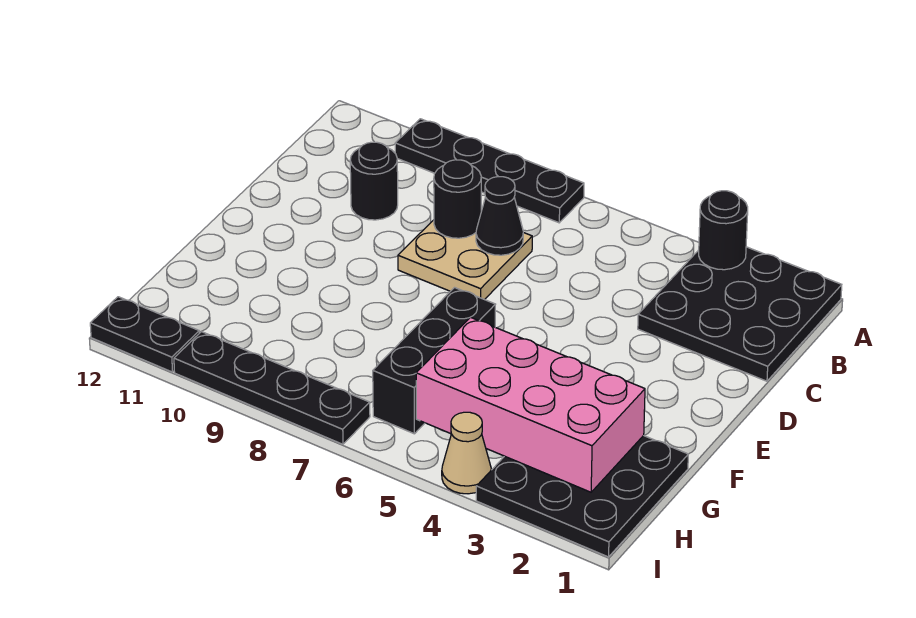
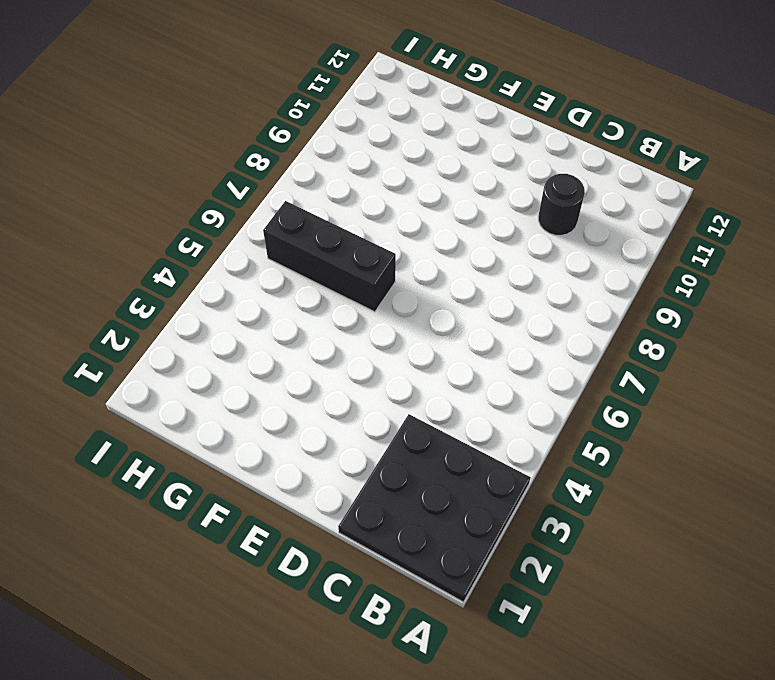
none -> black plate A7:A10 level 1
none -> tan plate C7:D8 level 1
none -> black plate G1:I3 level 1

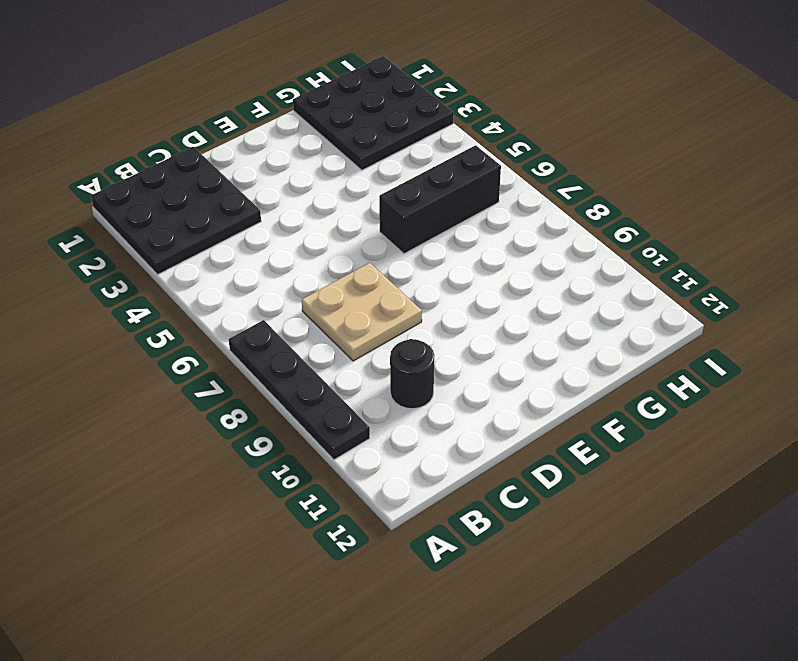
none -> tan cone I4 level 1
none -> black plate I7:I10 level 1
none -> black plate I11:I12 level 1

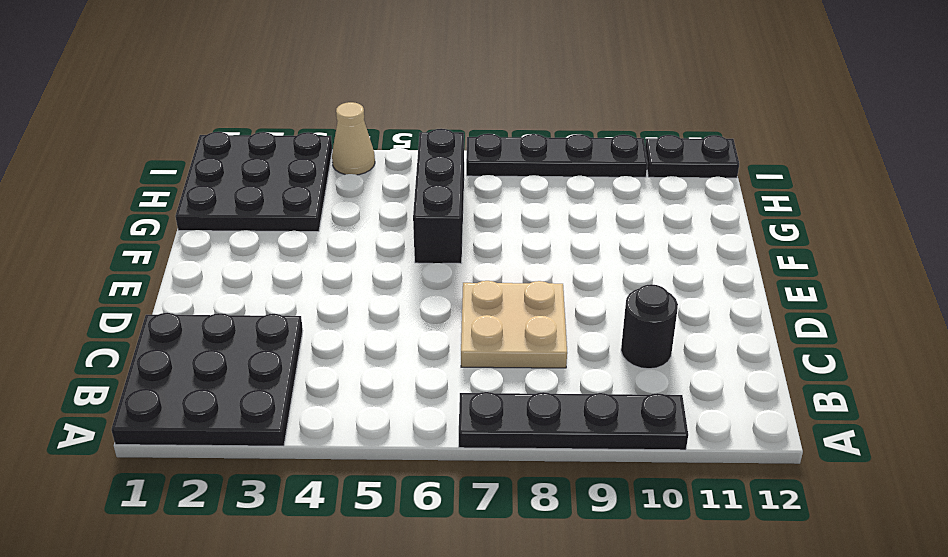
none -> black round brick A3 level 2
none -> black cone C7 level 2
none -> black round brick C8 level 2

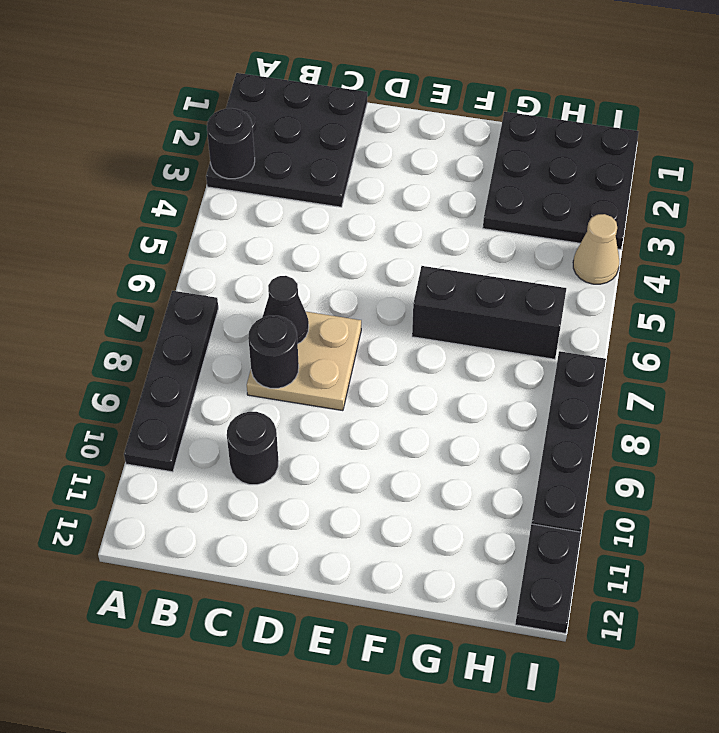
none -> pink brick G2:H5 level 2

